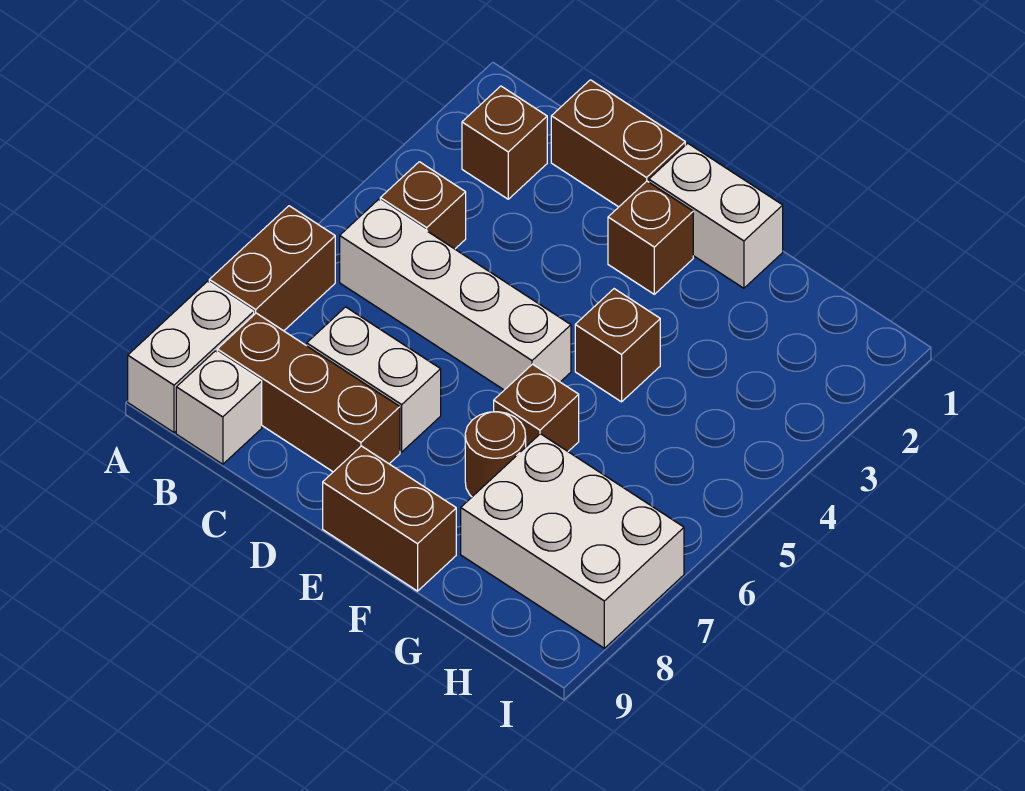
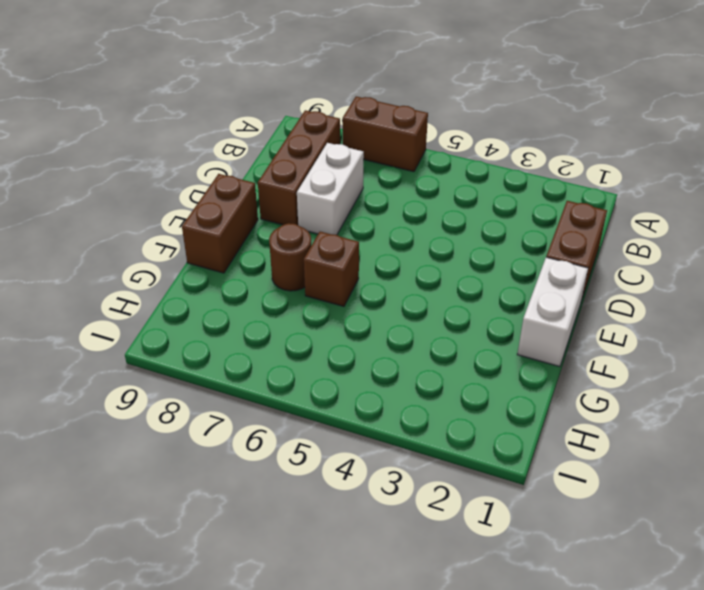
none -> white brick A8:A9 level 1
none -> brown brick B2 level 1
none -> brown brick B4 level 1

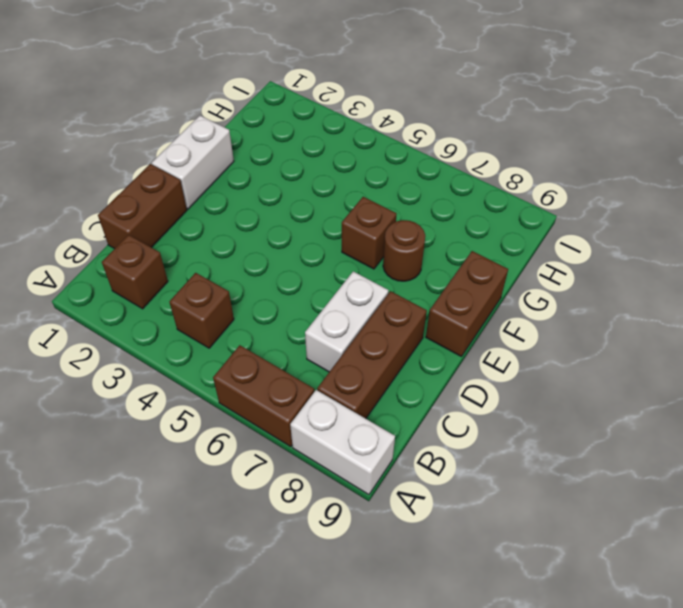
none -> white brick B5:E5 level 1
none -> white brick B9 level 1
none -> brown brick E2 level 1

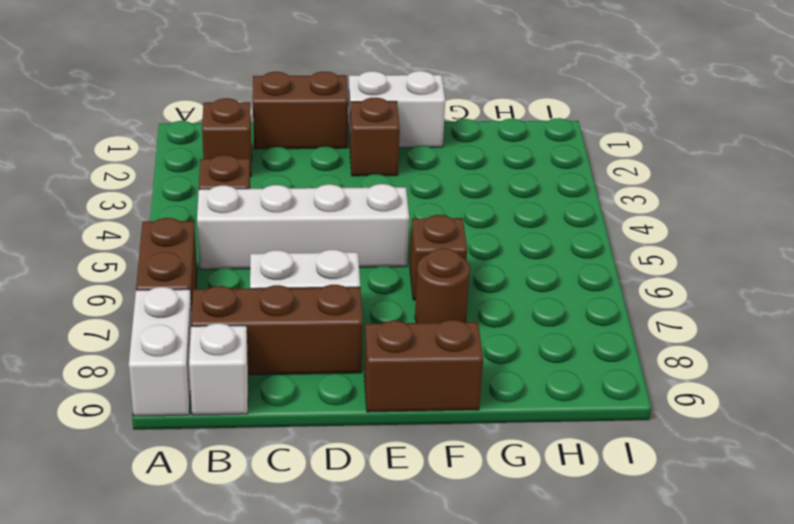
none -> brown brick F4 level 1
none -> white brick G7:I8 level 1

